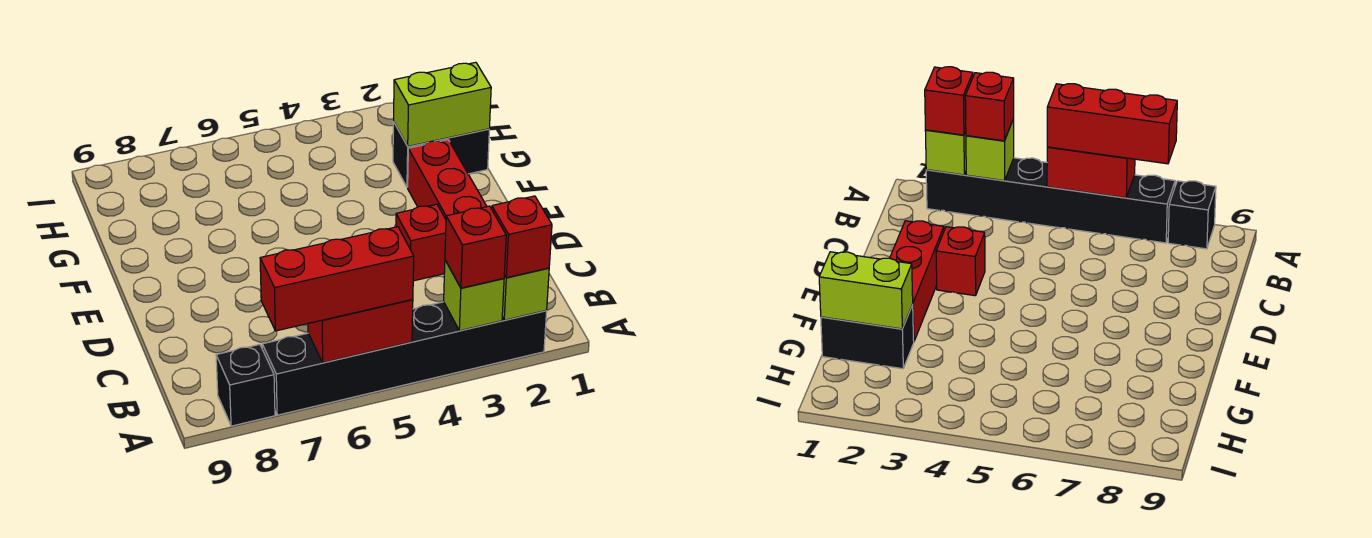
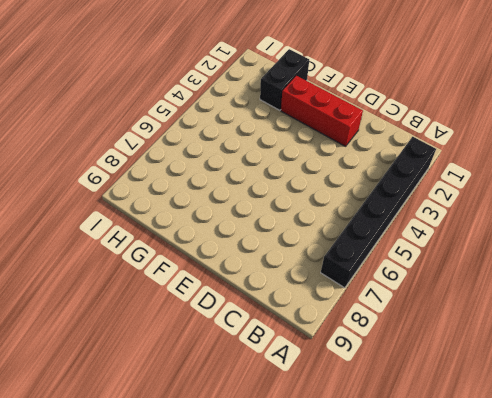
none -> black brick A8 level 1
none -> red brick D3 level 1
none -> lime brick A2 level 2

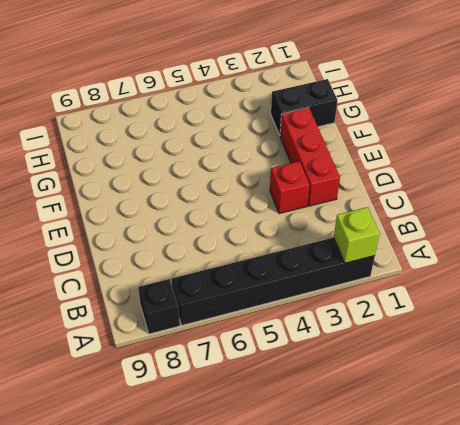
none -> lime brick A3 level 2
none -> red brick A5:A6 level 2
none -> lime brick G1:G2 level 2

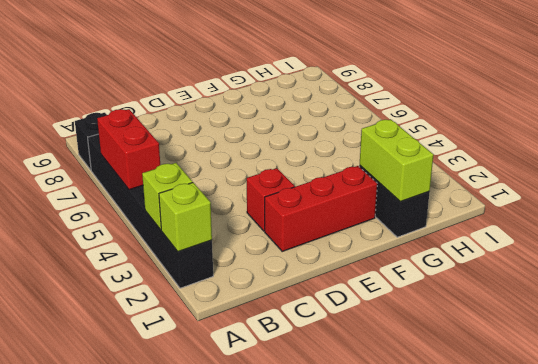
none -> red brick A2 level 3
none -> red brick A3 level 3
none -> red brick A5:A7 level 3

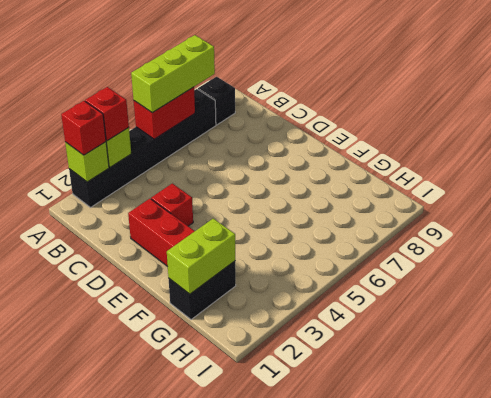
lime brick A5:A7 level 3 -> red brick A5:A7 level 3

